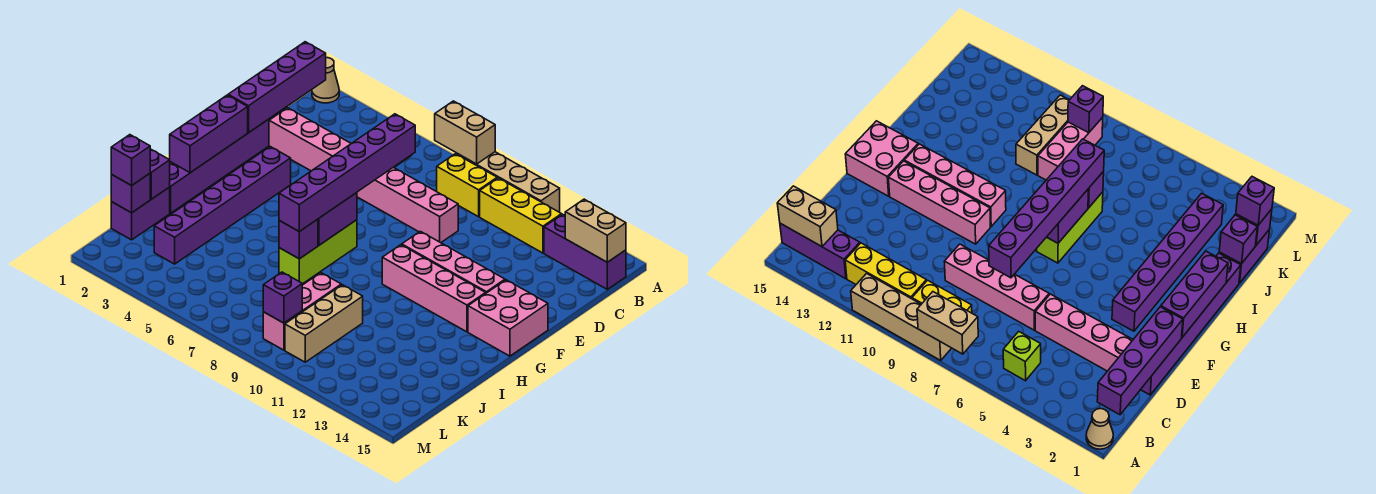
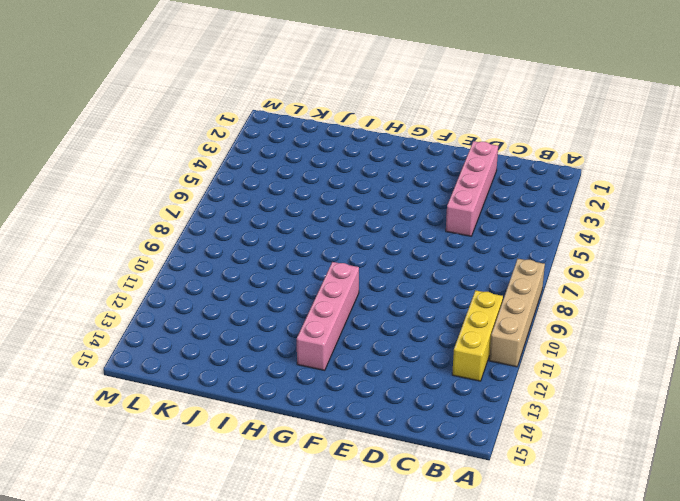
none -> tan cone A1 level 1
none -> lime brick B5 level 1
none -> yellow brick B8:B9 level 1

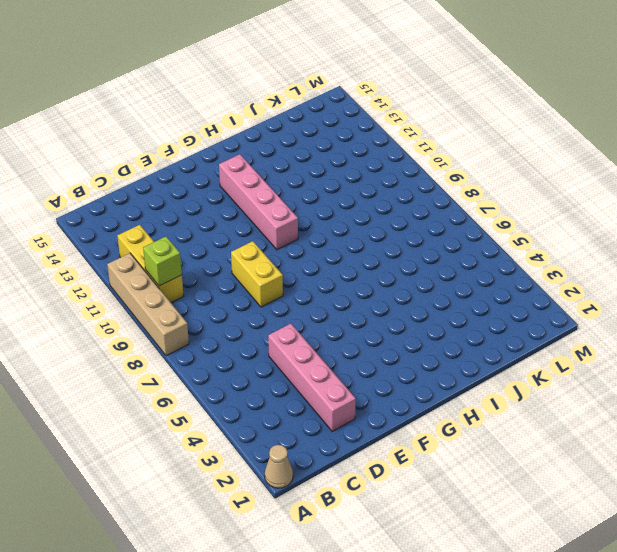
lime brick B10 level 2 -> lime brick B5 level 1
yellow brick E8:E9 level 1 -> yellow brick B8:B9 level 1
none -> purple brick B13:B15 level 1
none -> purple brick D1:I1 level 1
none -> pink brick D6:D9 level 1

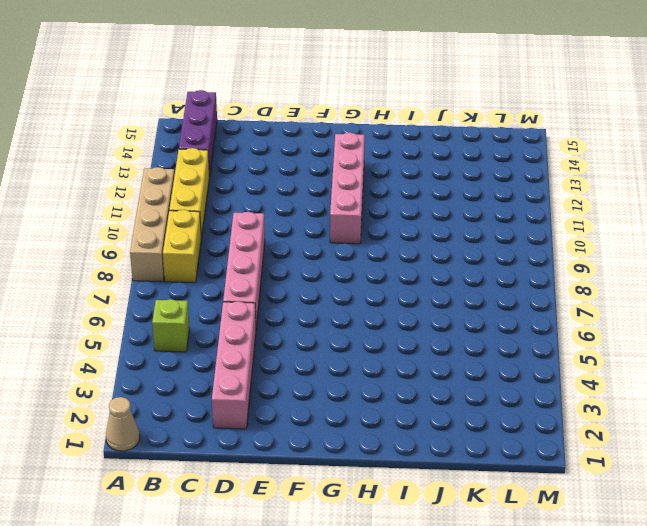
none -> purple brick D1:I1 level 1
none -> purple brick F3:K3 level 1
none -> pink brick F10:F13 level 1

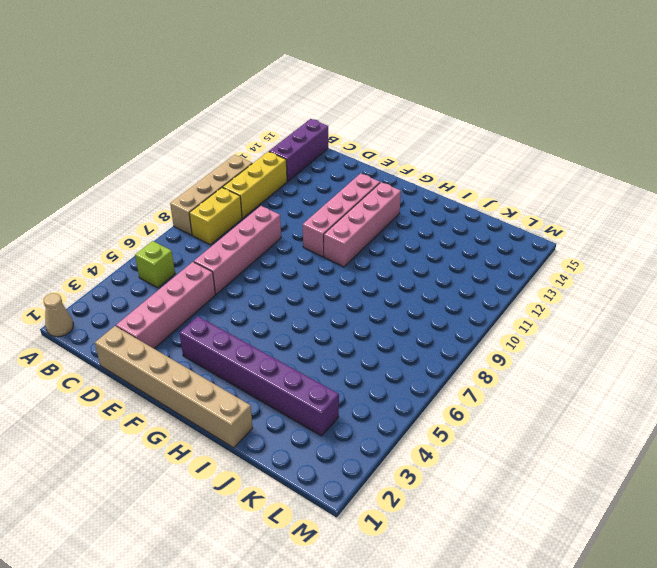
tan brick D1:I1 level 1 -> purple brick D1:I1 level 1
none -> pink brick F14:G15 level 1
none -> lime brick G7:I7 level 1
none -> purple brick J1:K1 level 1

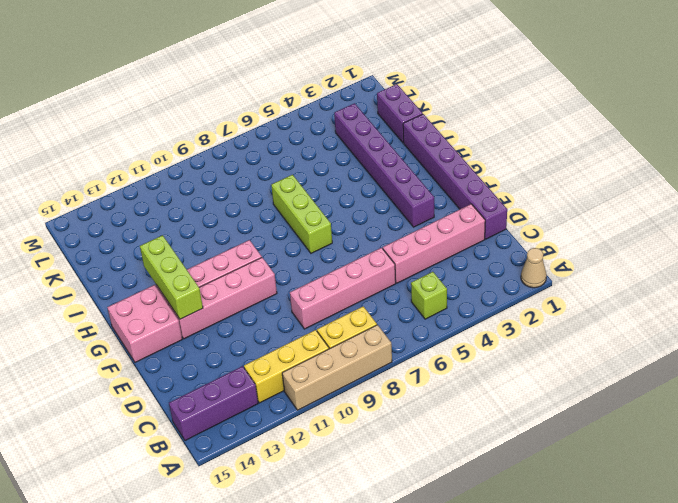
lime brick F13:H13 level 2 -> none
none -> pink brick J9:L9 level 1
none -> tan brick J10:L10 level 1
none -> tan brick A7:A8 level 2

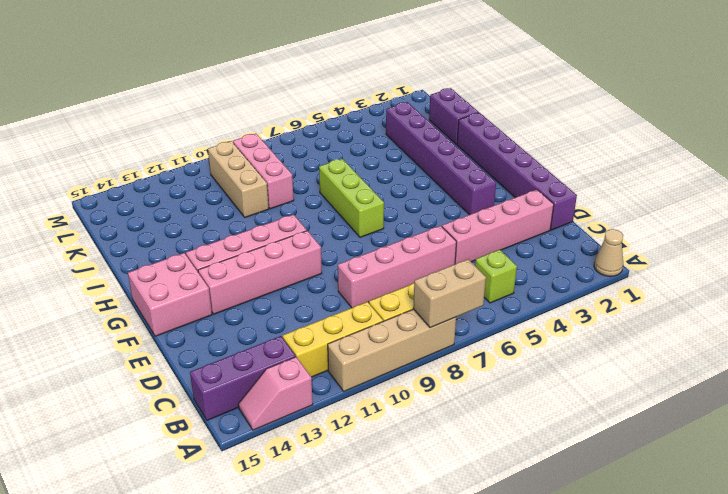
pink slope A13:A14 level 1 top 13 -> none
none -> purple brick B1:E1 level 2
none -> tan brick B14:B15 level 2
none -> purple brick F1:H1 level 2

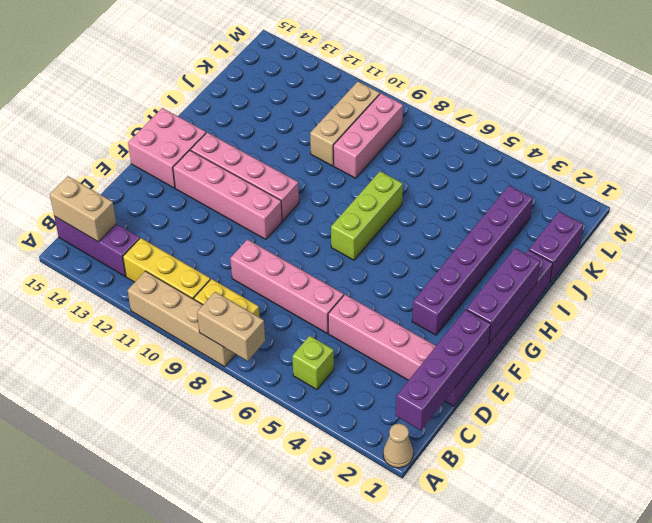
none -> purple brick G7:H7 level 2
none -> purple brick I7 level 2
none -> purple brick J1 level 2

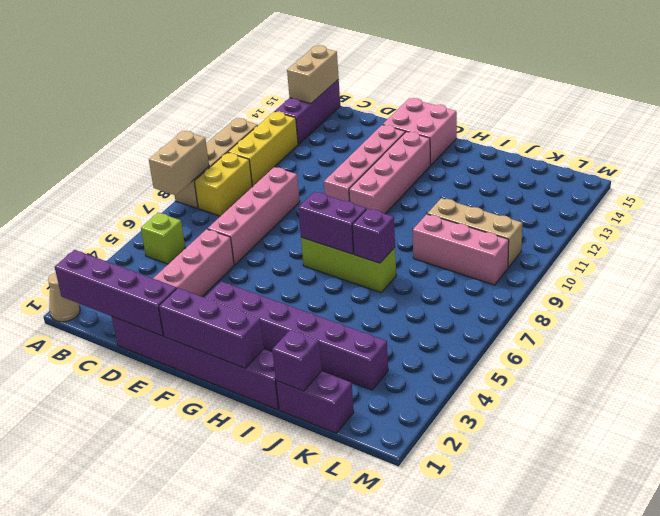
none -> purple brick K1 level 2
none -> purple brick L9 level 2
none -> purple brick D7:I7 level 3

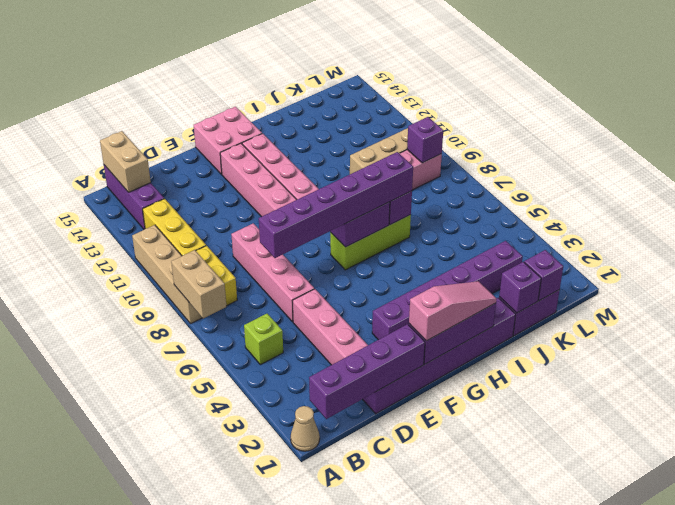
pink slope F1:H1 level 3 top F -> none
none -> purple brick K1 level 3

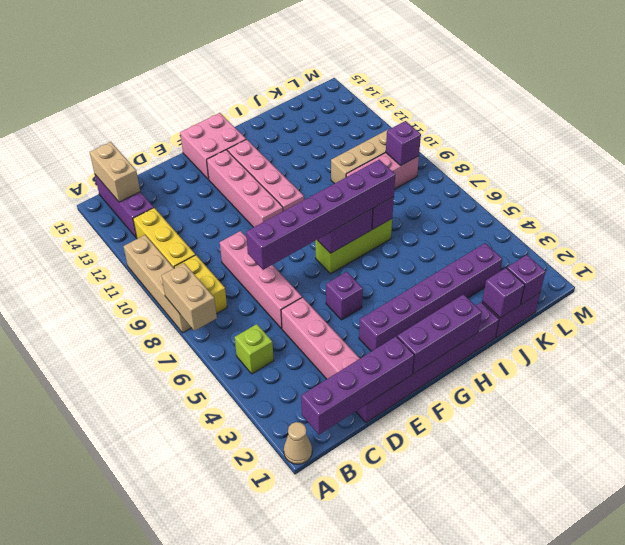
purple brick F5 level 1 -> purple brick K1 level 3

